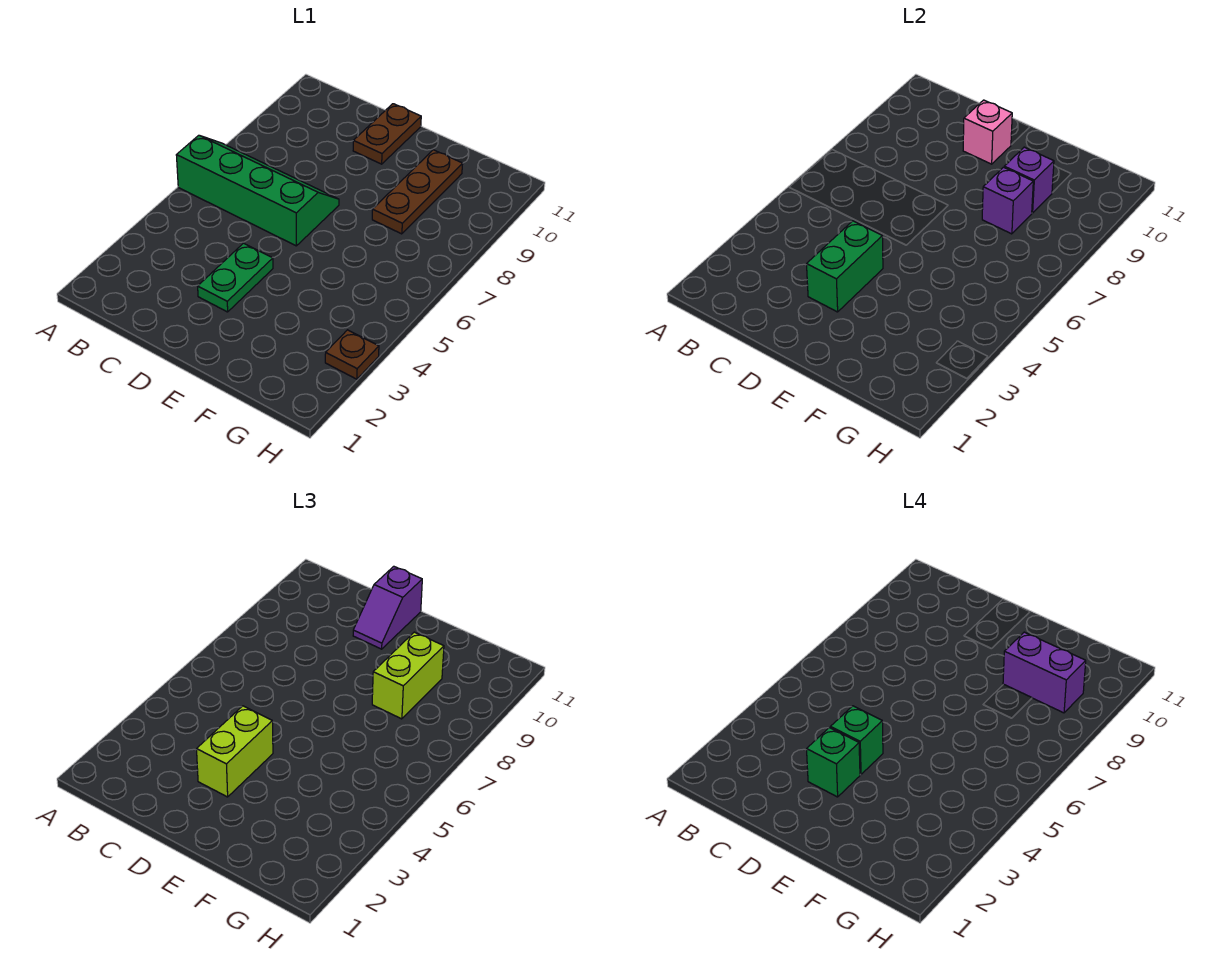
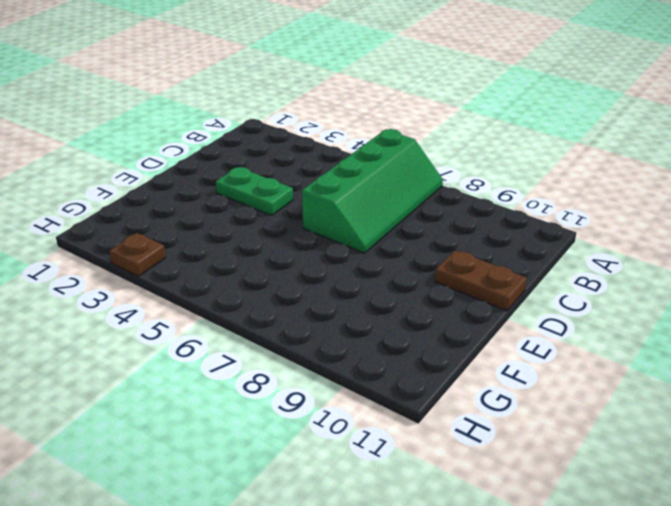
none -> brown plate F8:F10 level 1
none -> green brick D3:D4 level 2
none -> pink brick D10 level 2

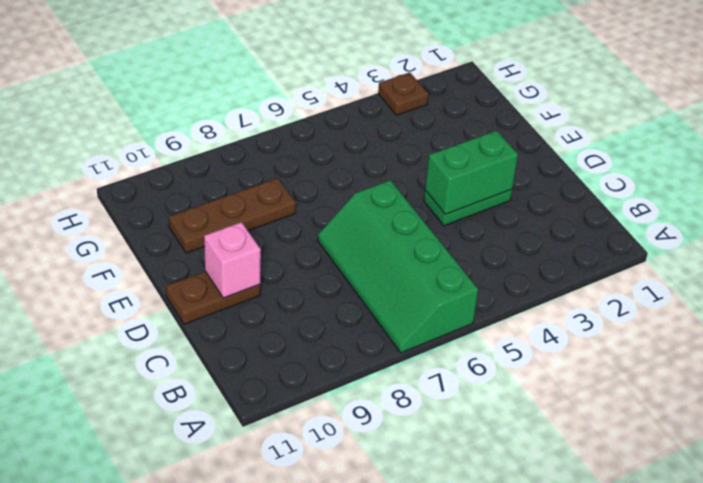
none -> purple brick F8 level 2
none -> purple brick F9 level 2
none -> lime brick D3:D4 level 3

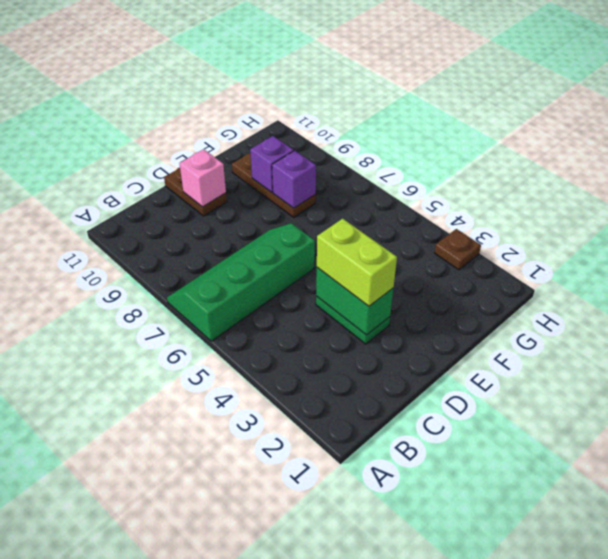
none -> purple slope D10:D11 level 3 top 11
none -> lime brick F8:F9 level 3
none -> green brick D3 level 4

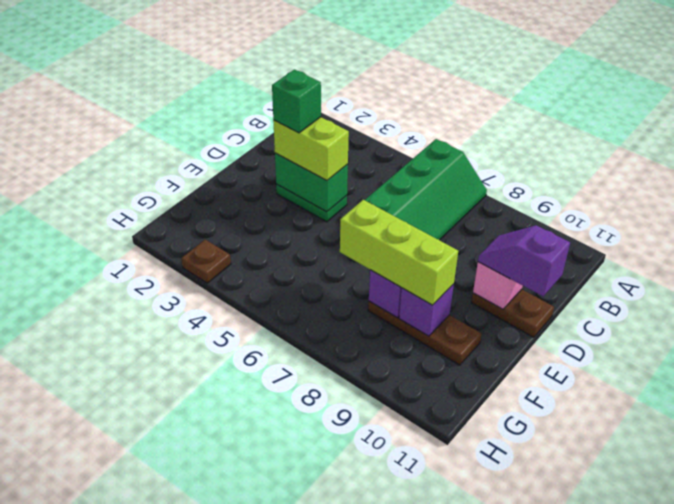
lime brick F7:F9 level 3 -> lime brick F8:F9 level 3
none -> green brick D4 level 4
none -> purple brick F9:G9 level 4

